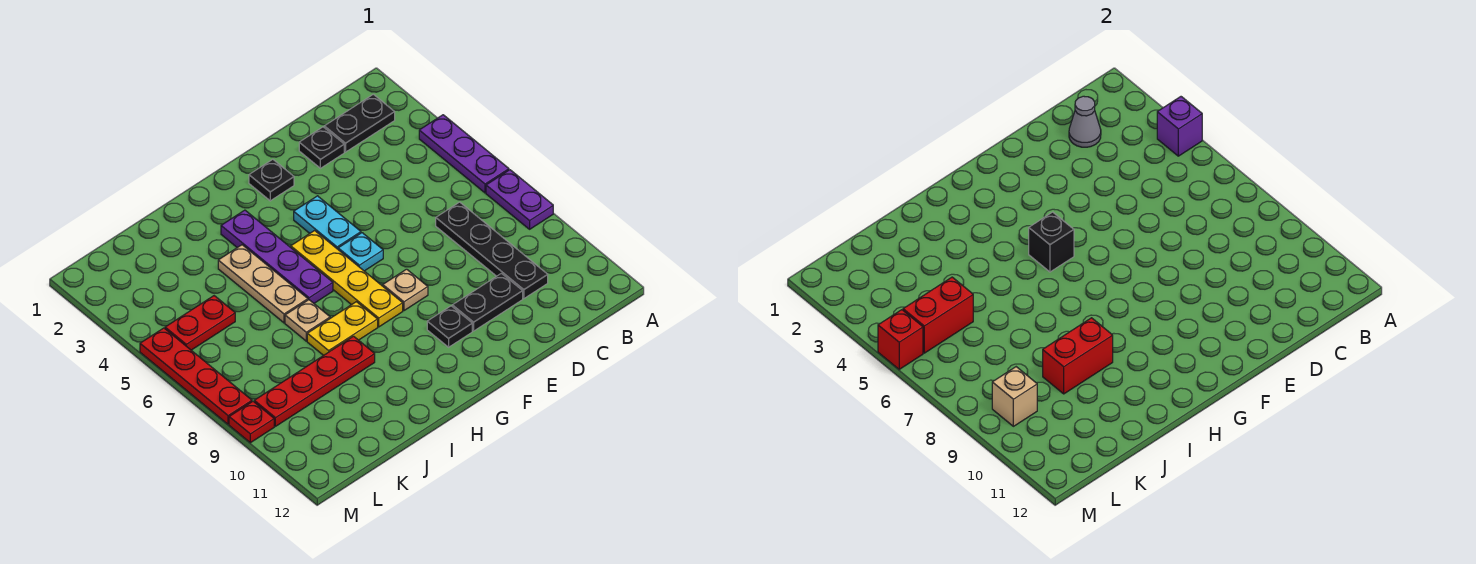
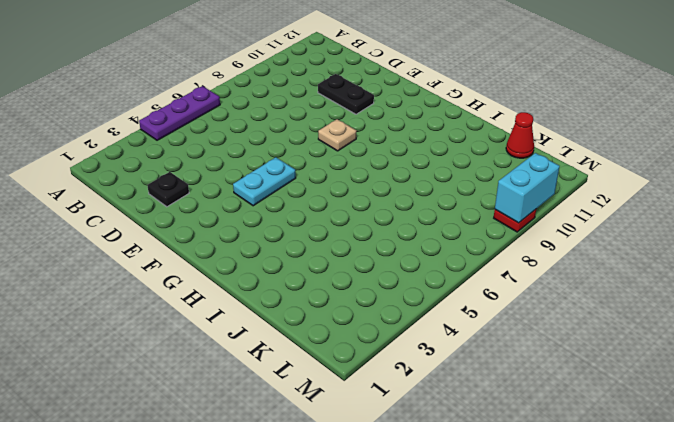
red cone K12 level 1 -> none
cyan brick M9:M10 level 2 -> none
none -> purple plate A7:A8 level 1
none -> black plate B2:C2 level 1
none -> black plate C7:C10 level 1

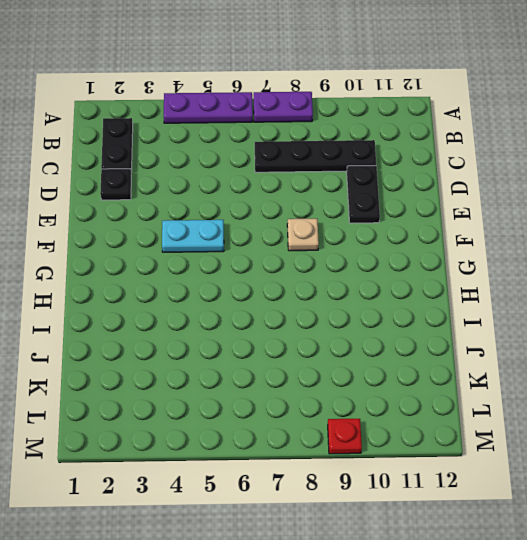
none -> black plate F2 level 1
none -> cyan plate F6 level 1
none -> black plate F10 level 1

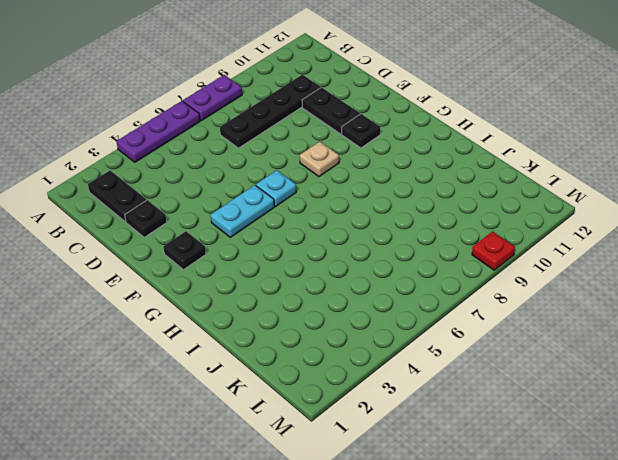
none -> yellow plate G5:G8 level 1
none -> purple plate H3:H6 level 1
none -> yellow plate H8:I8 level 1

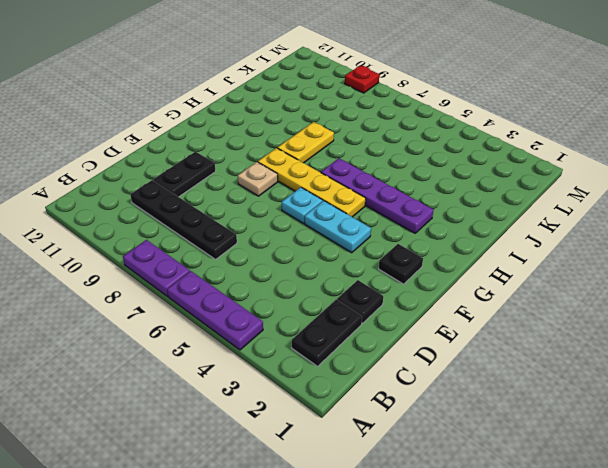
none -> black plate F10 level 1
none -> tan plate I4:I6 level 1
none -> tan plate I7 level 1

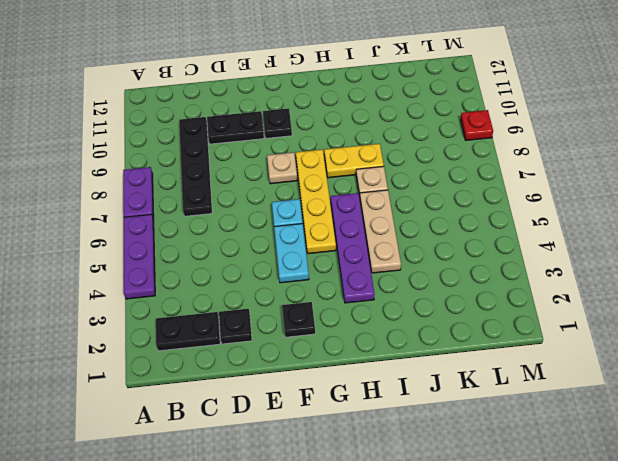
none -> red plate I9:L9 level 1
none -> red plate K5:L5 level 1
none -> red plate M5:M8 level 1

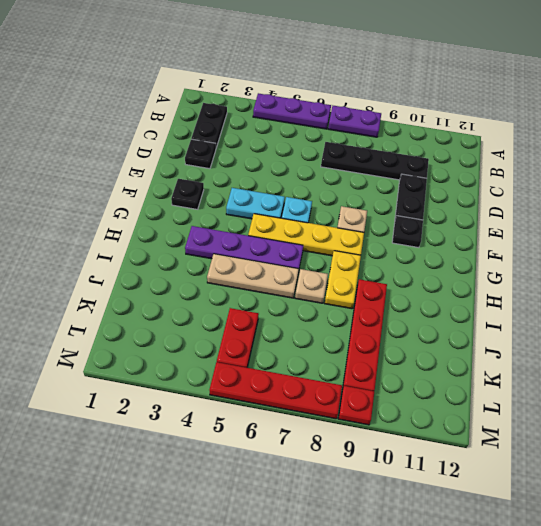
none -> purple brick A4 level 2
none -> grey cone C2 level 2
none -> black brick G5 level 2

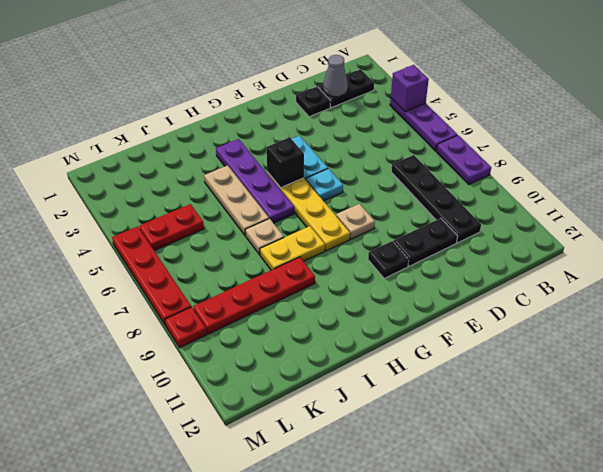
none -> black plate F2 level 1
none -> red brick I9:J9 level 2
none -> red brick K5:L5 level 2

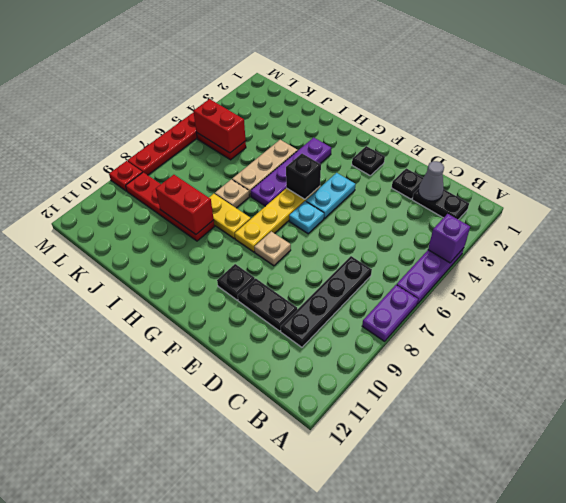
none -> tan brick L9 level 2
none -> red brick M5 level 2

